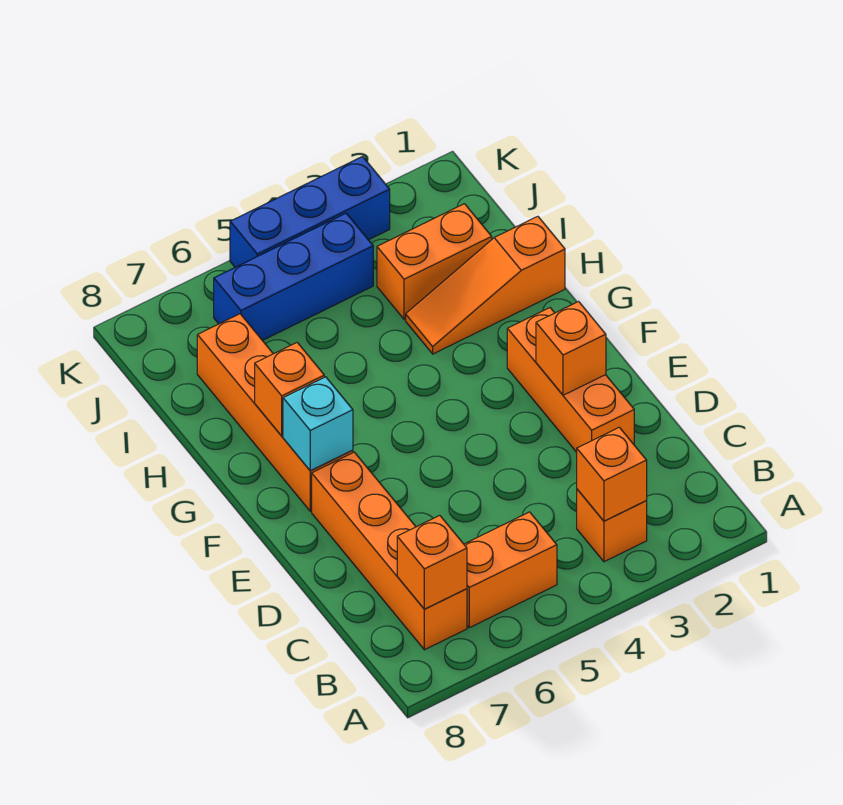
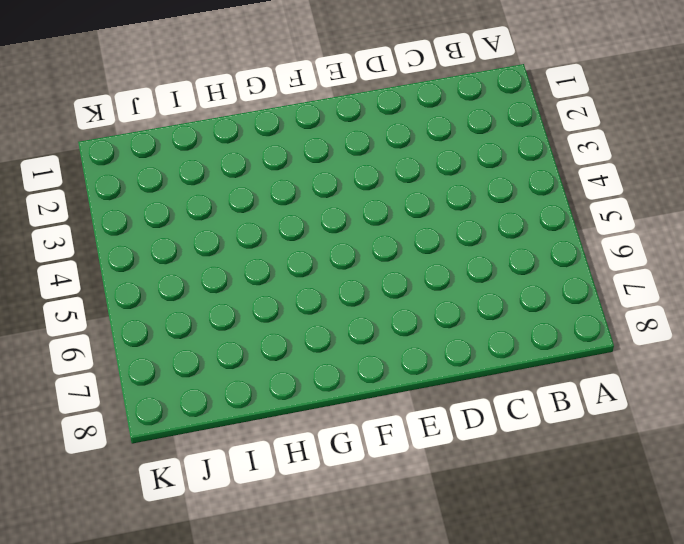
none -> orange brick B3 level 1
none -> orange brick B5:B6 level 1
none -> orange brick B7:E7 level 1

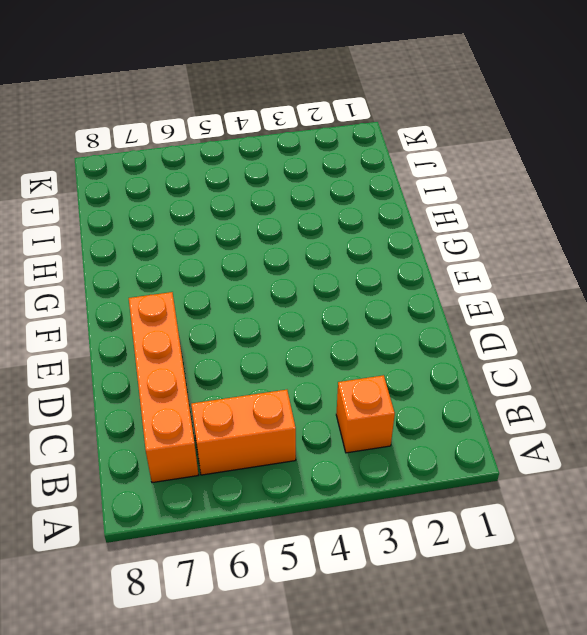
none -> orange brick D2:F2 level 1
none -> orange brick F7:I7 level 1
none -> orange slope H1:H3 level 1 top 1

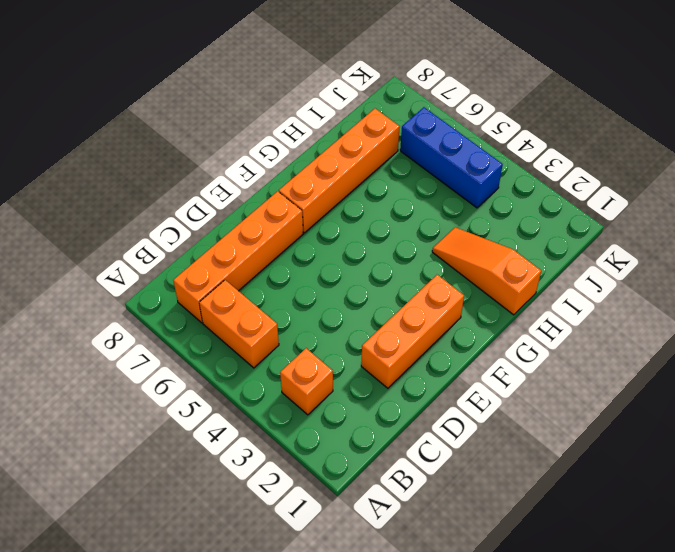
none -> orange brick I2:I3 level 1
none -> blue brick K3:K5 level 1
none -> orange brick B3 level 2

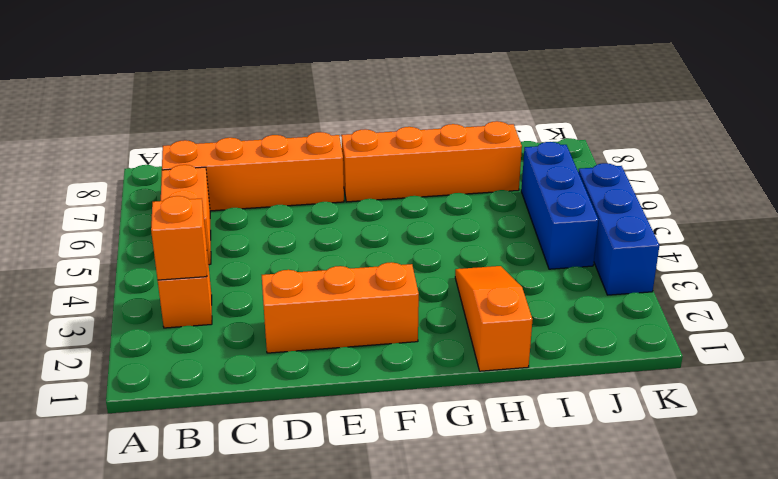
none -> orange brick I2:I3 level 1
none -> orange brick B7 level 2
none -> orange brick E2 level 2

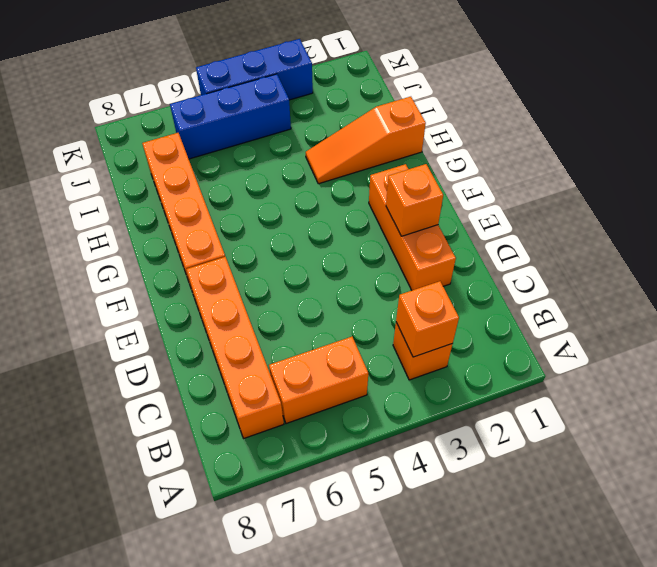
none -> orange brick I2:I3 level 1
none -> orange brick B7 level 2
none -> cyan brick F7 level 2

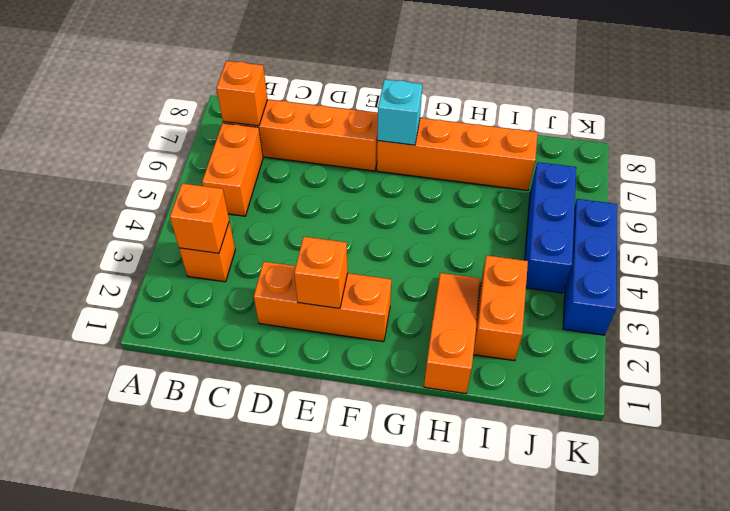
none -> orange brick G7 level 2

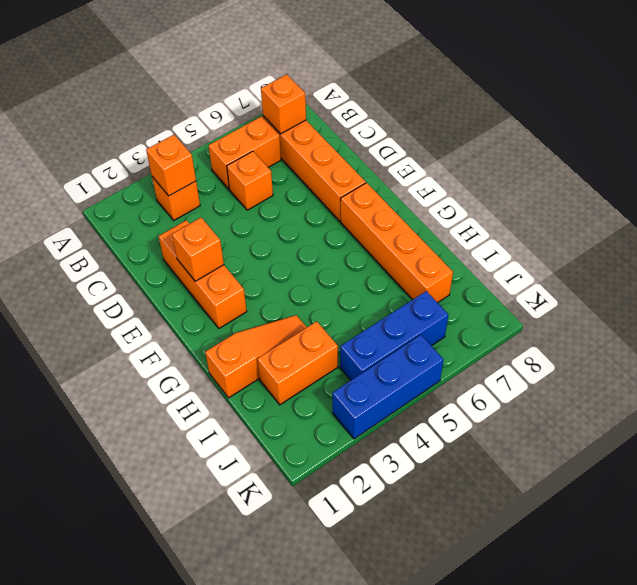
orange brick C5 level 1 -> orange brick G7 level 2
none -> cyan brick F7 level 2

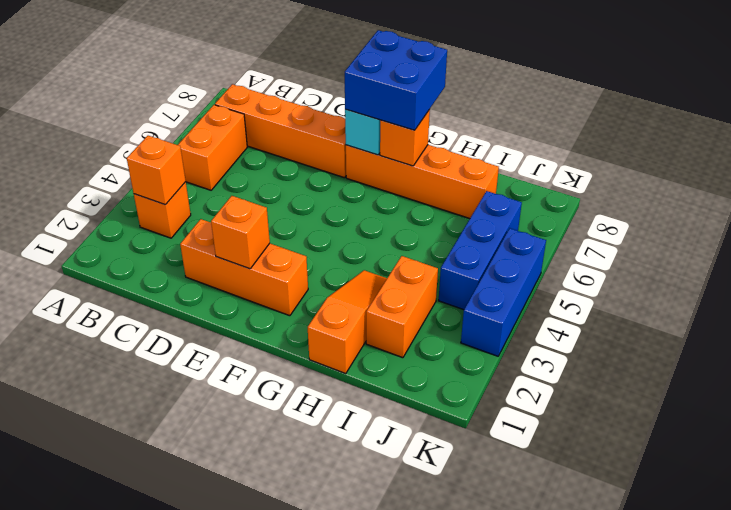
blue brick F7:G8 level 3 -> none
none -> orange brick B7 level 2

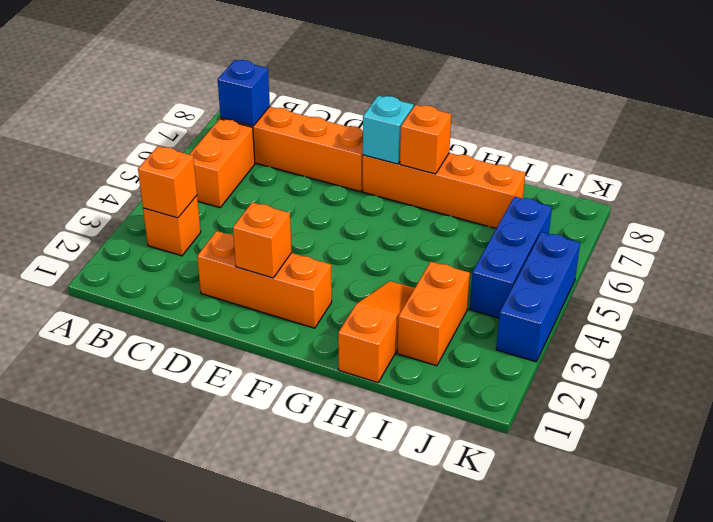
blue brick B7 level 2 -> orange brick B7 level 2

